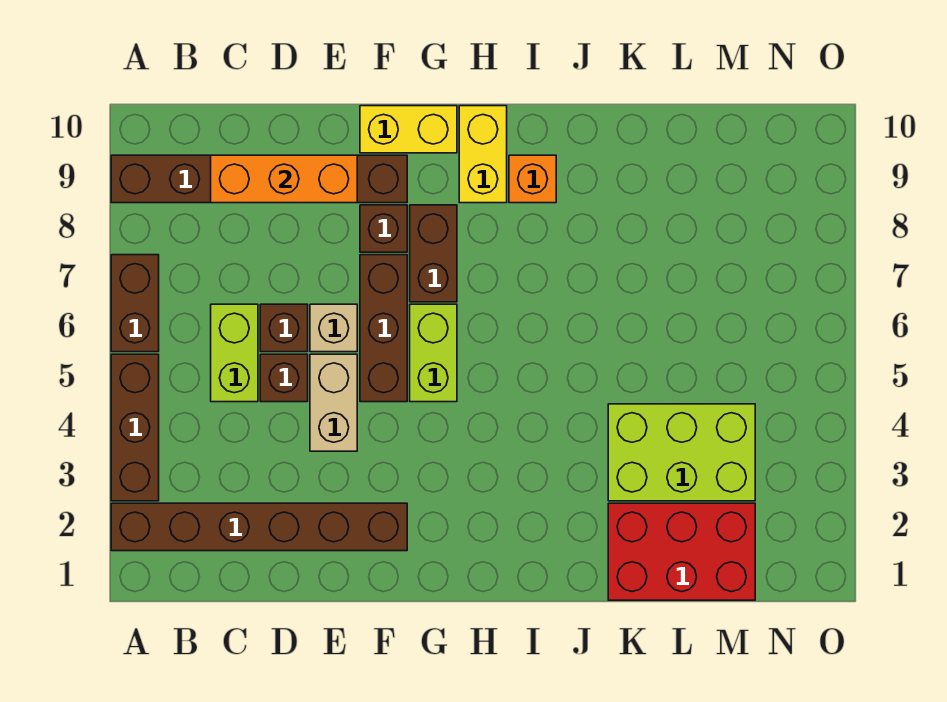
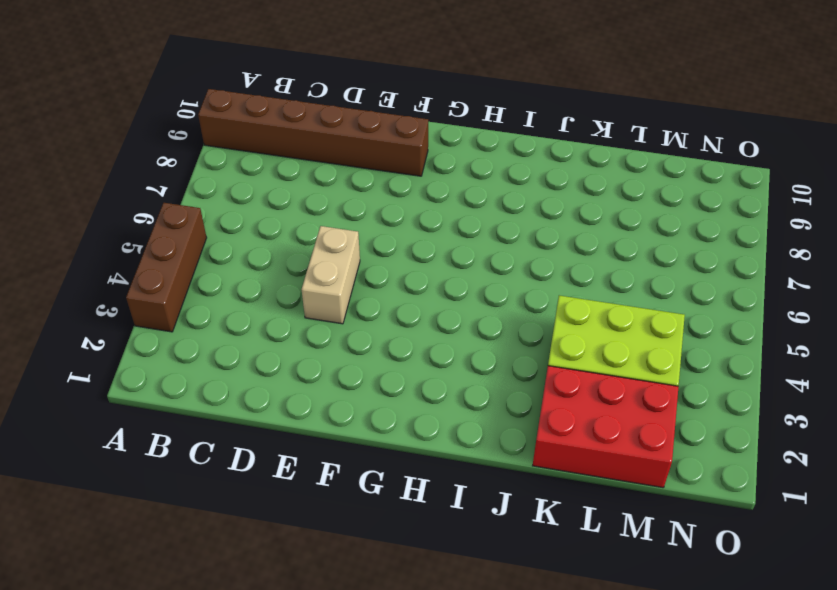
none -> brown brick A2:F2 level 1
none -> brown brick A6:A7 level 1
none -> lime brick C5:C6 level 1

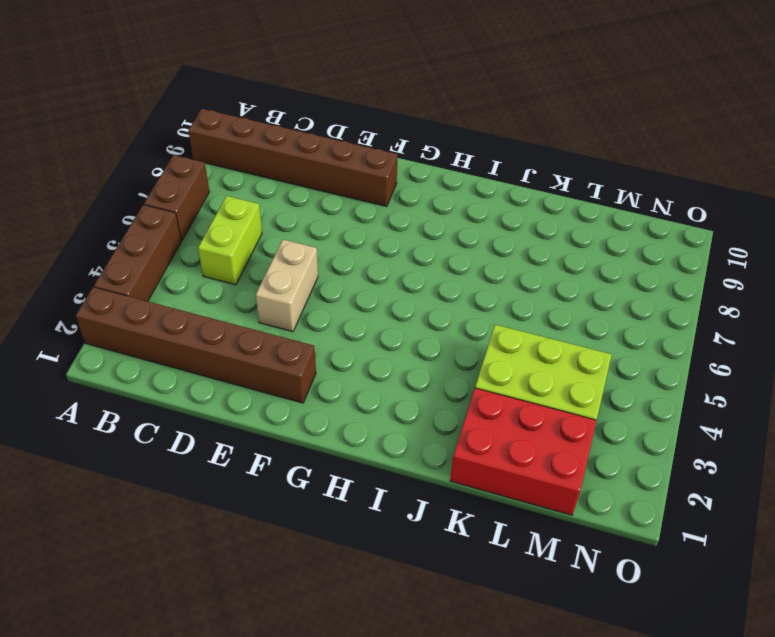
none -> brown brick D5 level 1
none -> brown brick D6 level 1
none -> tan brick E6 level 1

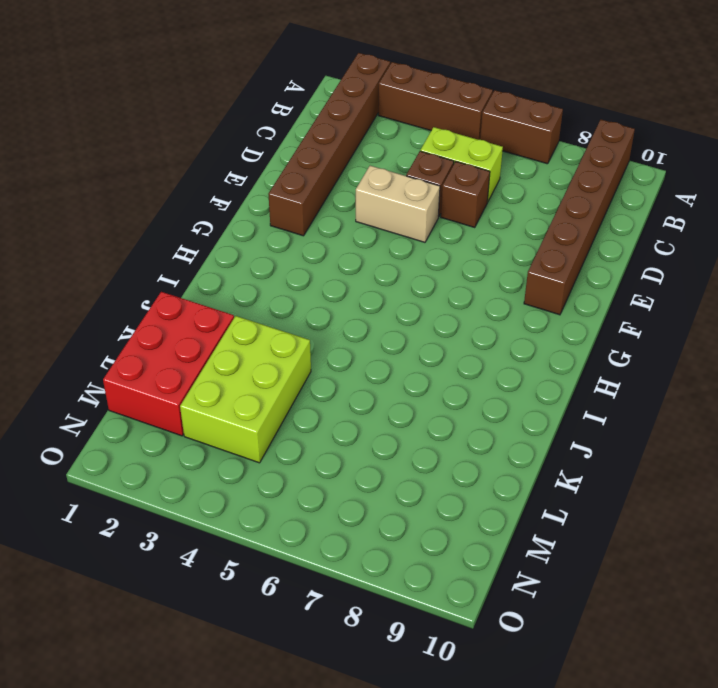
none -> tan brick E6 level 1
none -> brown brick F5:F7 level 1
none -> brown brick F8 level 1

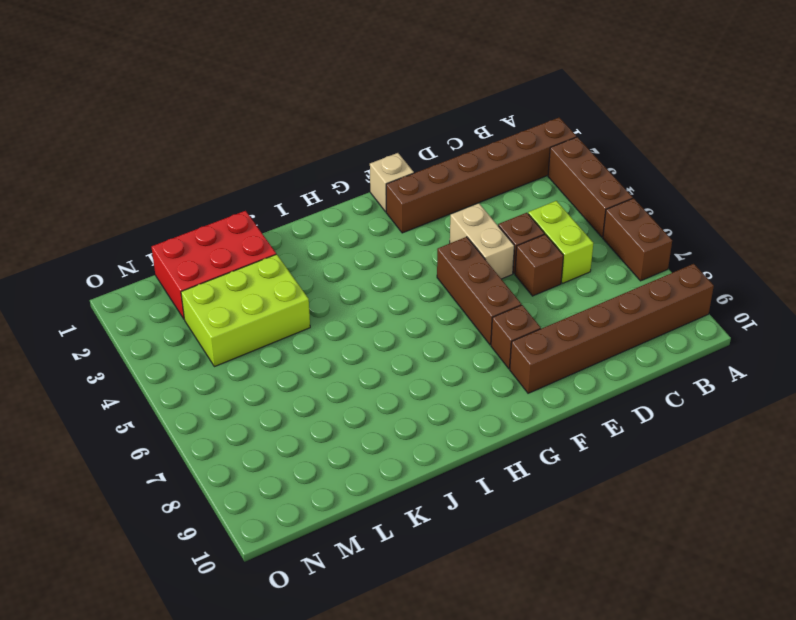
tan brick F1 level 1 -> tan brick E6 level 1
none -> yellow brick F10:G10 level 1
none -> lime brick G5:G6 level 1
none -> brown brick G7:G8 level 1

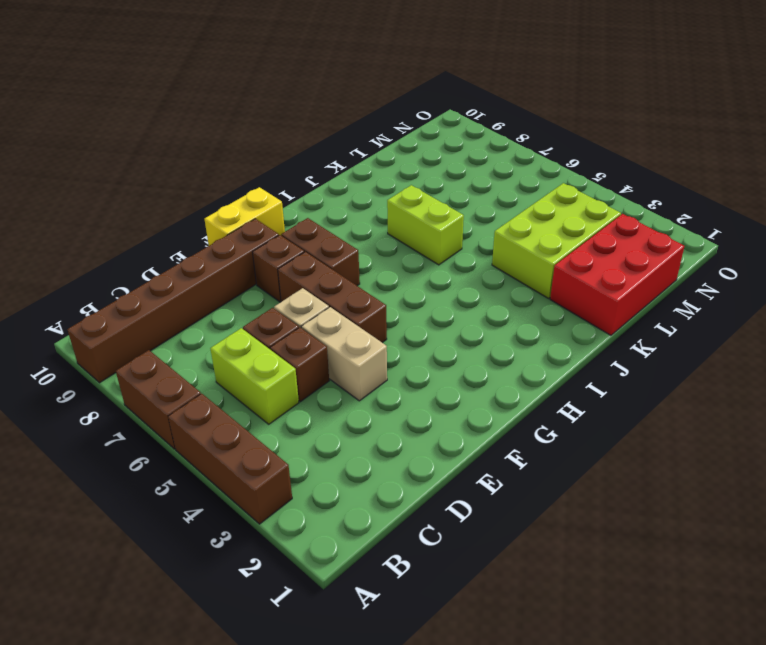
lime brick J6:J7 level 1 -> lime brick G5:G6 level 1
none -> brown brick A2:F2 level 1
none -> yellow brick H9:H10 level 1
none -> orange brick I9 level 1

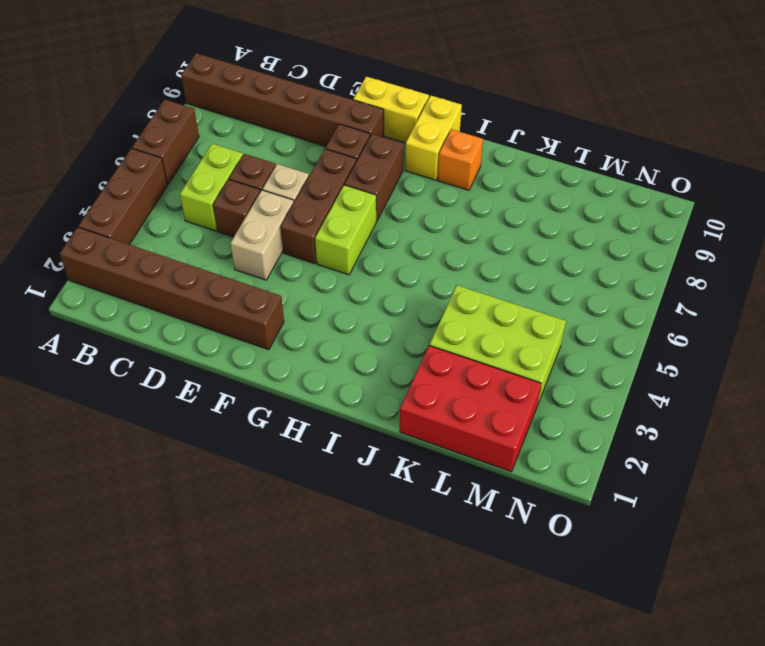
none -> orange brick C9:E9 level 2

